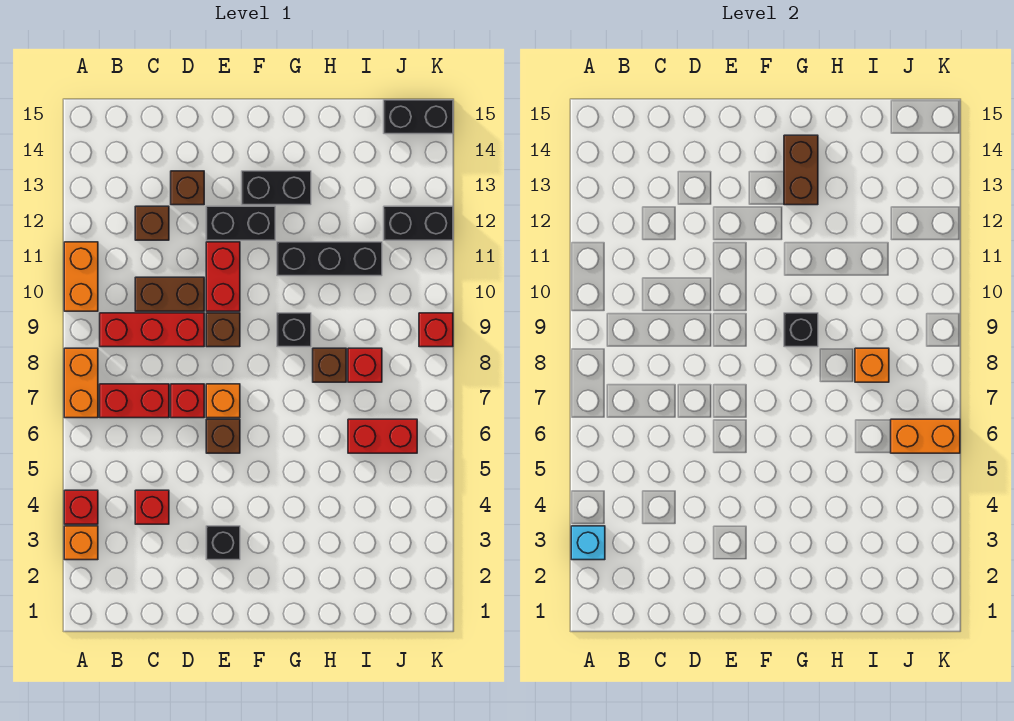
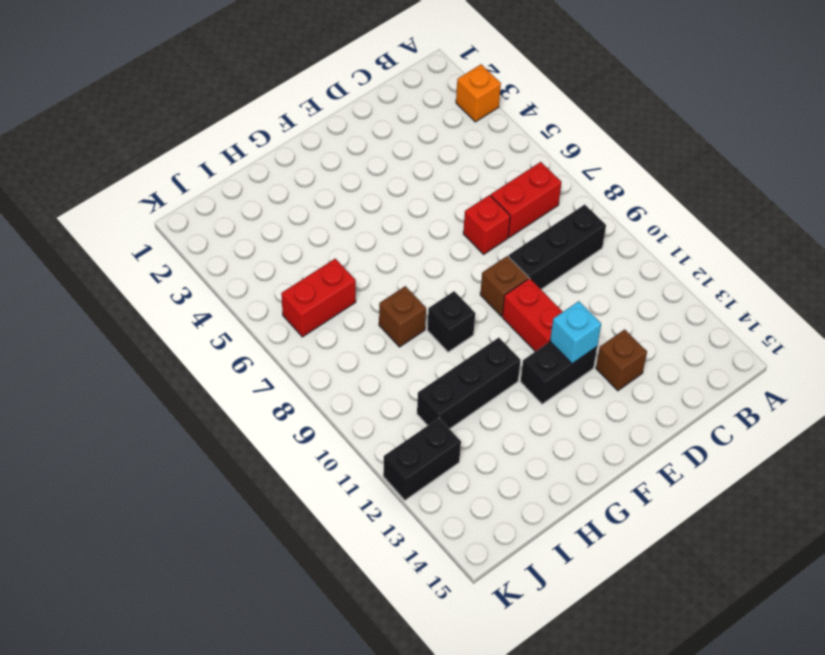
black brick B9:D9 level 1 -> red brick B9:D9 level 1
cyan brick E12 level 2 -> cyan brick A3 level 2
none -> red brick A4 level 1
none -> orange brick A7:A8 level 1
none -> orange brick A10:A11 level 1
none -> red brick C4 level 1

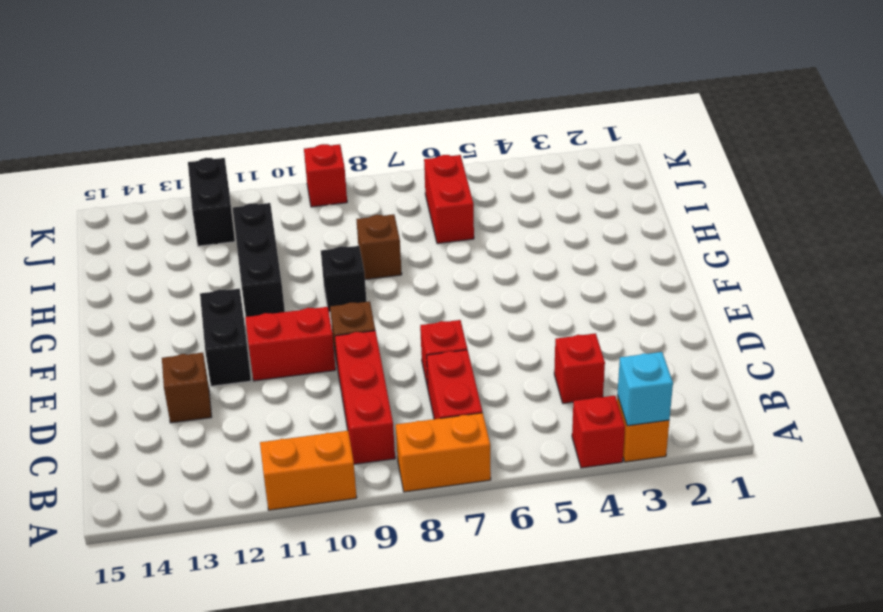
none -> brown brick C10:D10 level 1
none -> brown brick C12 level 1
none -> black brick E3 level 1
none -> brown brick E6 level 1

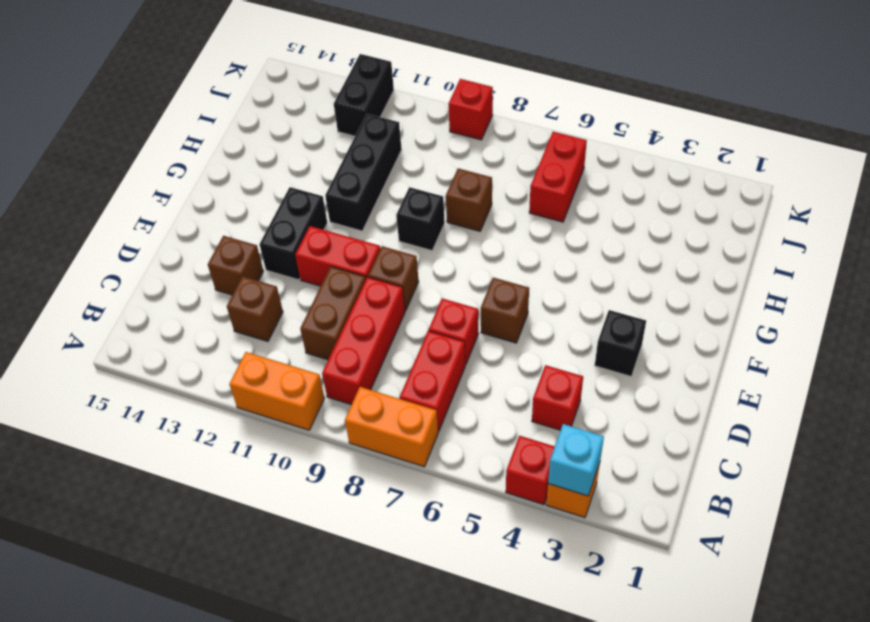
none -> orange brick E7 level 1
none -> black brick F13:G13 level 1
none -> red brick I8 level 1
none -> black brick J15:K15 level 1

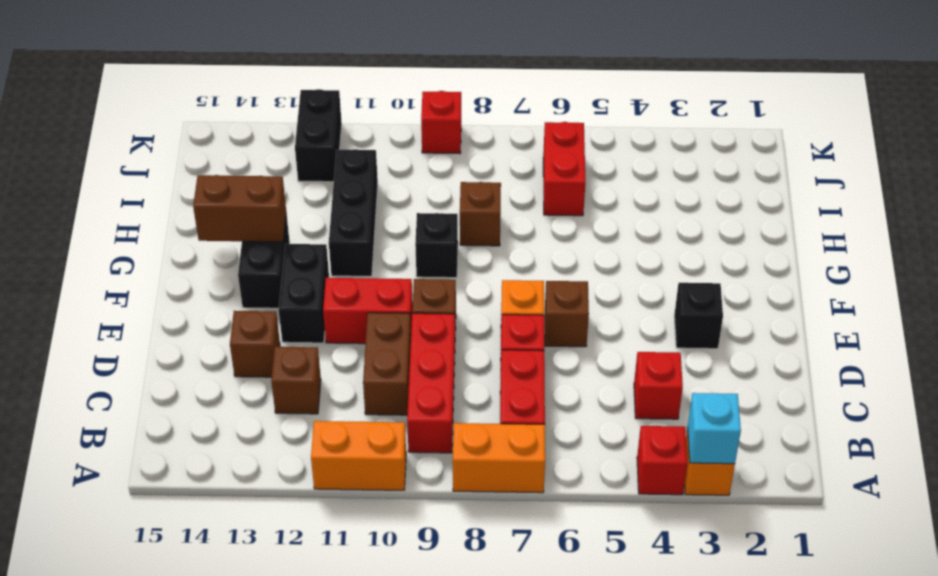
none -> red brick I8 level 1
none -> black brick J15:K15 level 1
none -> black brick G9 level 2
none -> orange brick I8 level 2

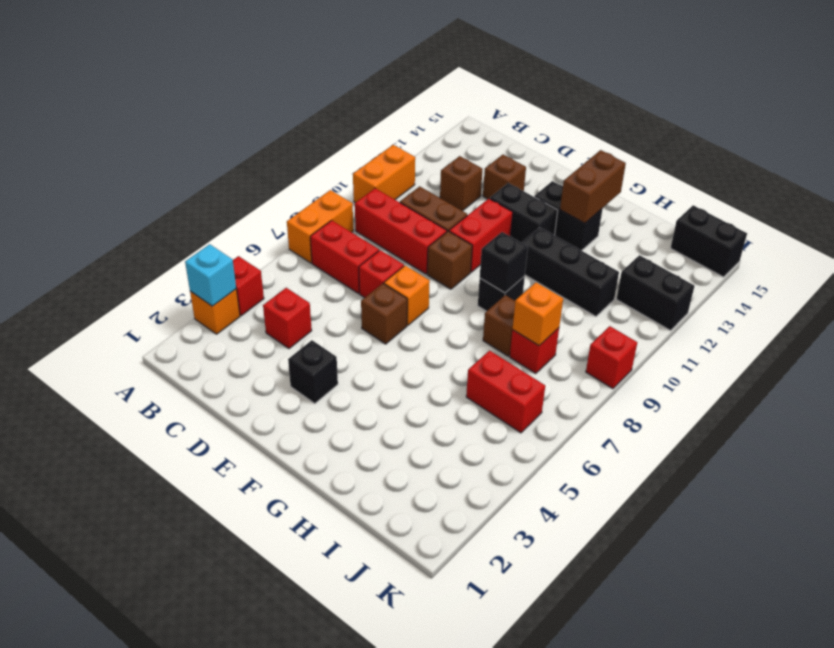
none -> orange brick J6:K6 level 2

